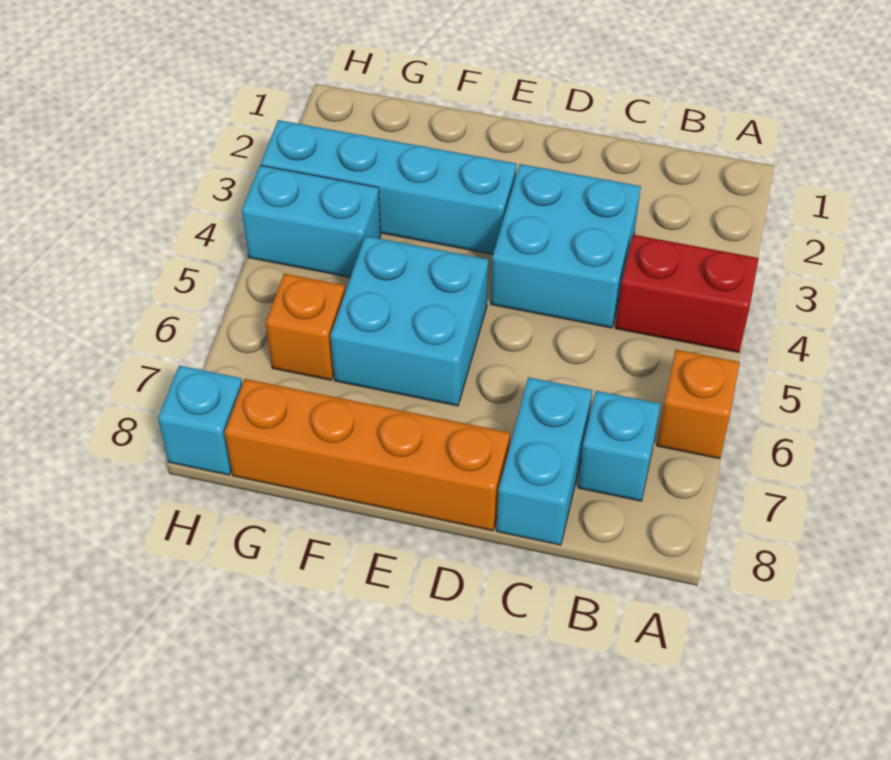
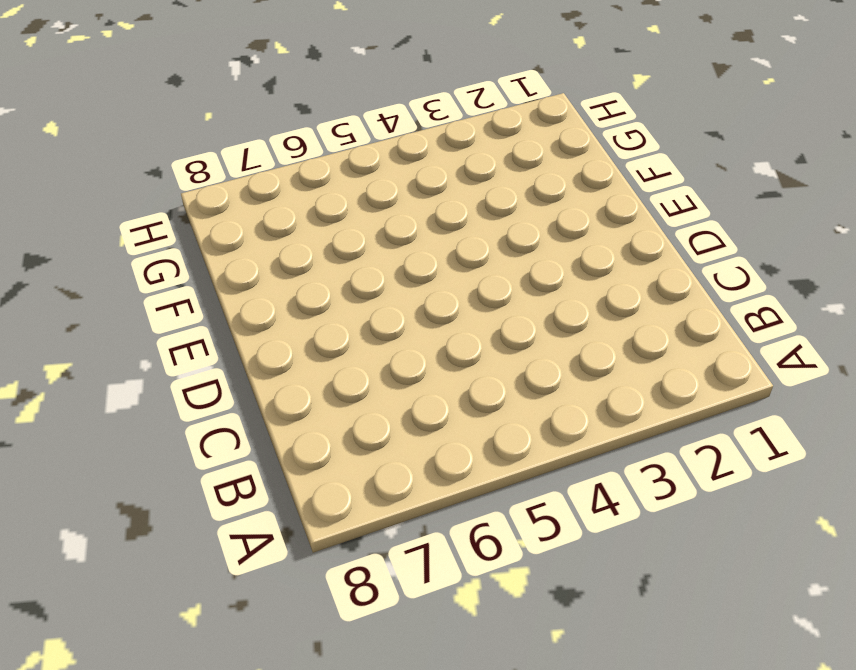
none -> red brick A4:B4 level 1
none -> orange brick A6 level 1

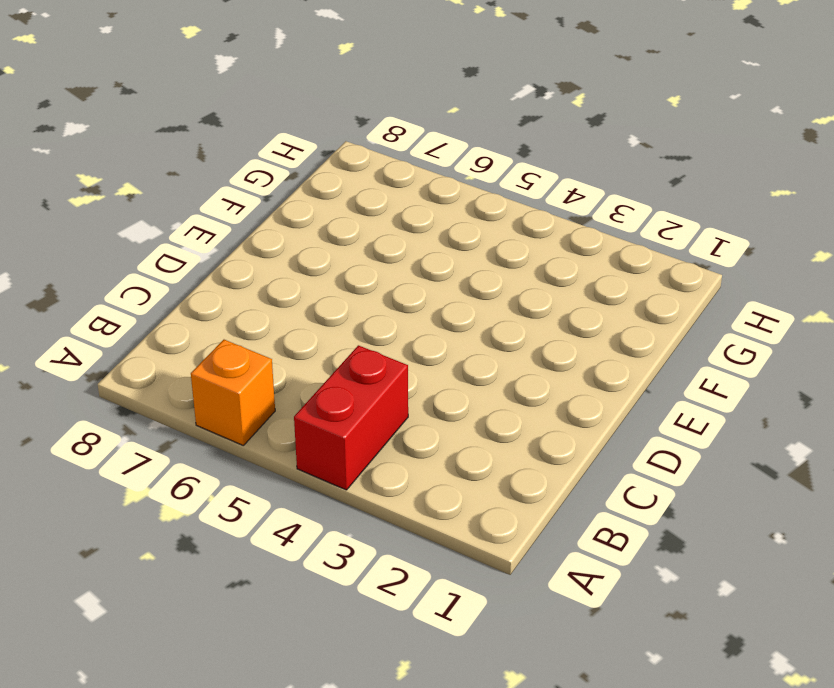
none -> cyan brick B7 level 1
none -> cyan brick C3:D4 level 1

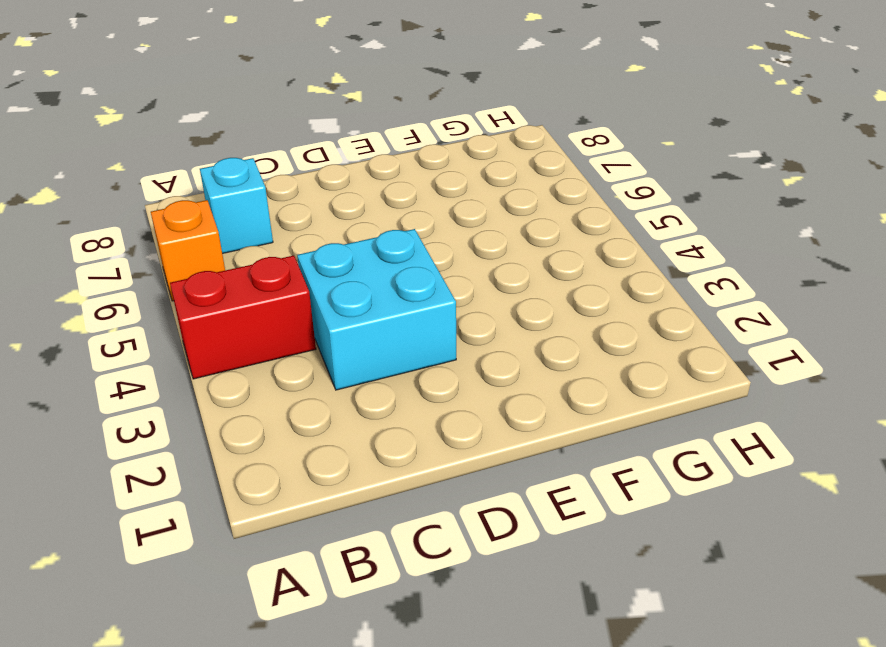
none -> cyan brick C7:C8 level 1
none -> orange brick D8:G8 level 1

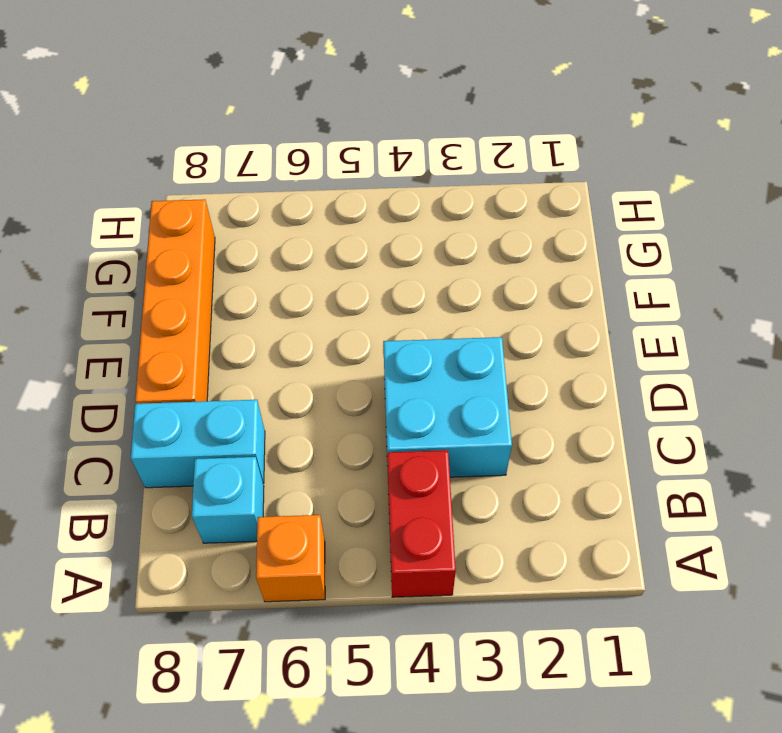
none -> cyan brick E3:H3 level 1
none -> cyan brick E5:F6 level 1

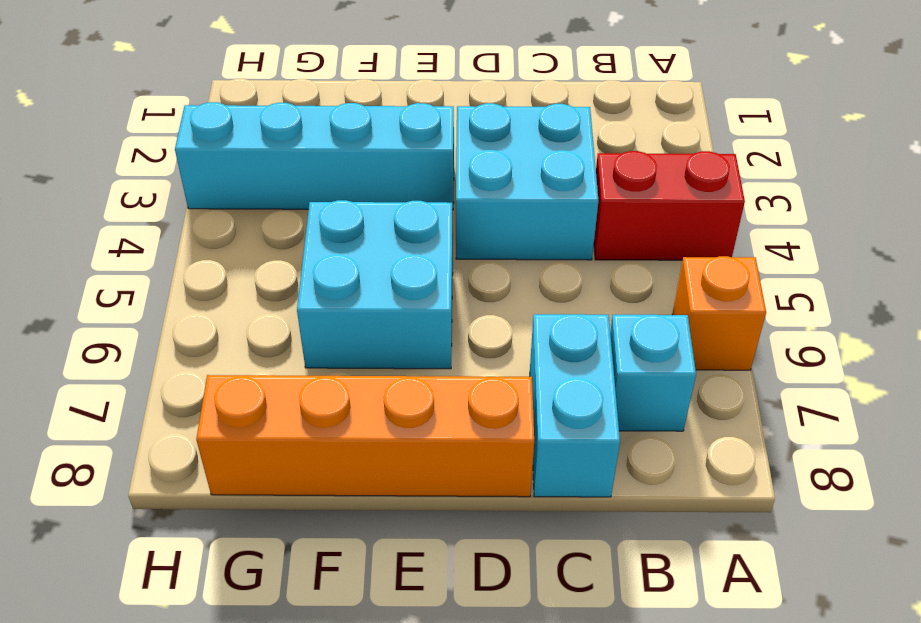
none -> cyan brick G4:H4 level 1
none -> orange brick G6 level 1

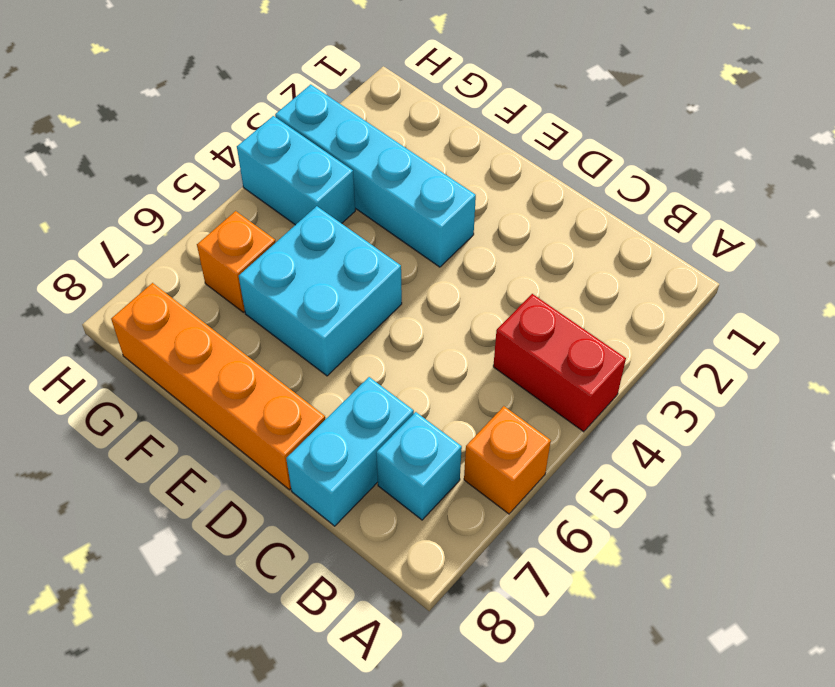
none -> cyan brick C3:D4 level 1
none -> cyan brick H8 level 1

